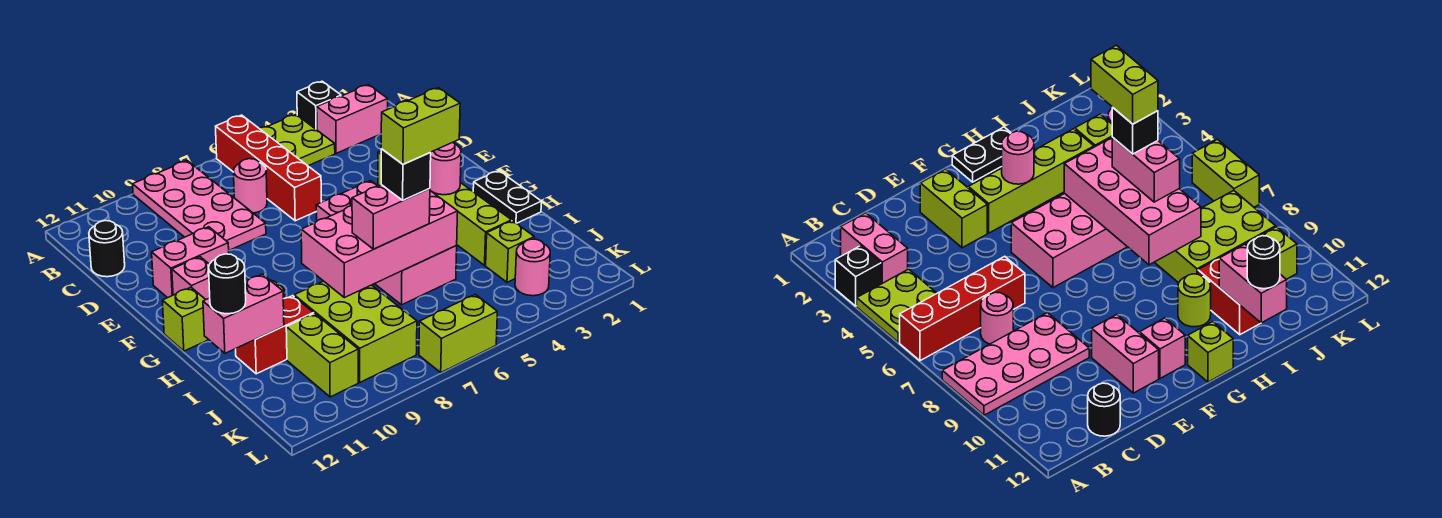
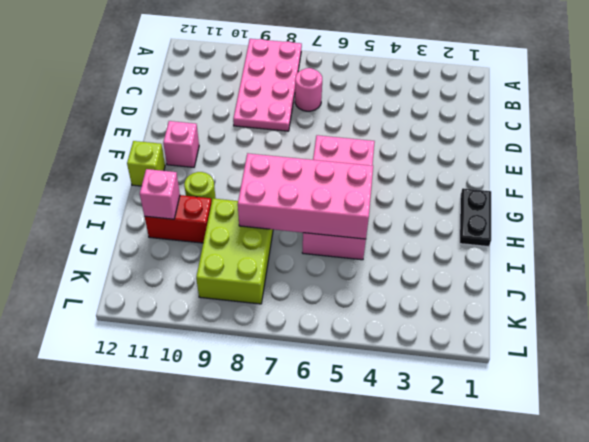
pink brick I11 level 2 -> pink brick I11:I12 level 2
none -> black brick A3 level 1
none -> lime plate A4:B5 level 1
none -> red brick A6:D6 level 1

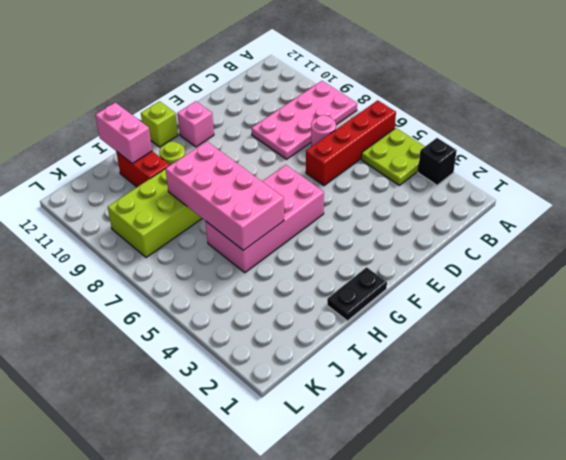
none -> pink brick B2:B3 level 1
none -> black round brick C12 level 1
none -> lime brick E2:E3 level 1

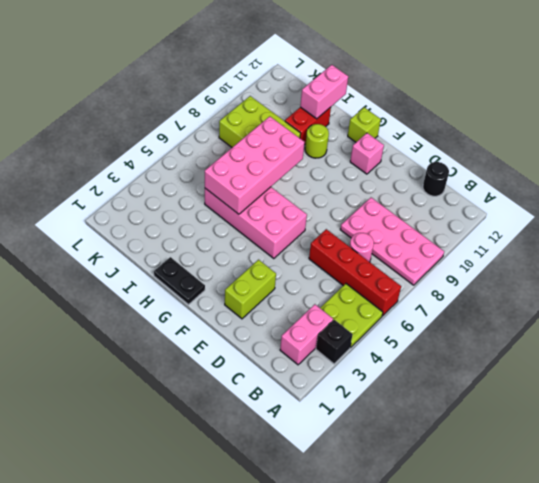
none -> pink brick E10:E11 level 1
none -> lime brick F3:I3 level 1
none -> lime brick J3 level 1

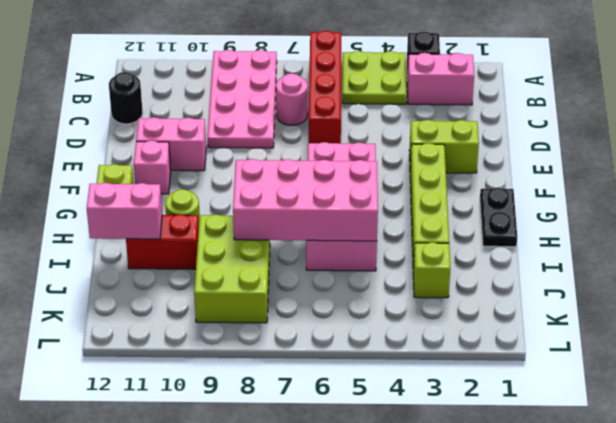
none -> lime brick J10:K10 level 1
none -> pink round brick K3 level 1
none -> lime brick L6:L7 level 1

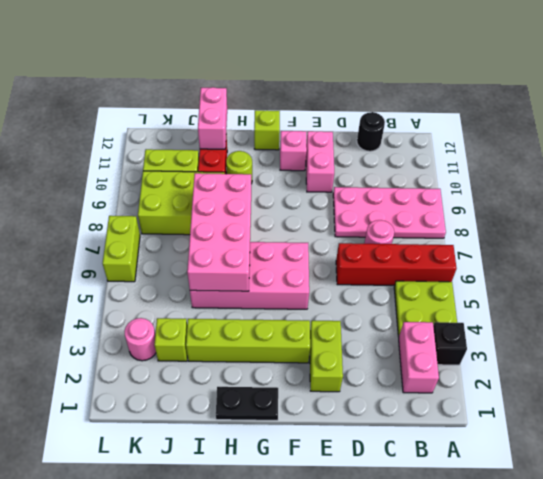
none -> pink round brick G3 level 2
none -> pink brick I6:I7 level 3
none -> black round brick I12 level 3

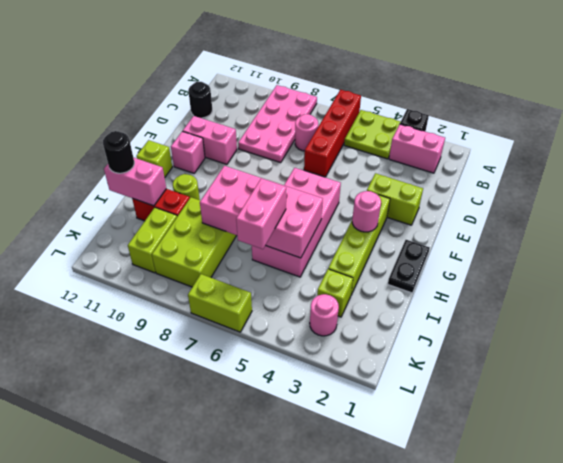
pink brick I6:J6 level 3 -> pink brick I6:I7 level 3
none -> black brick I6 level 4
none -> lime brick I5:I6 level 5

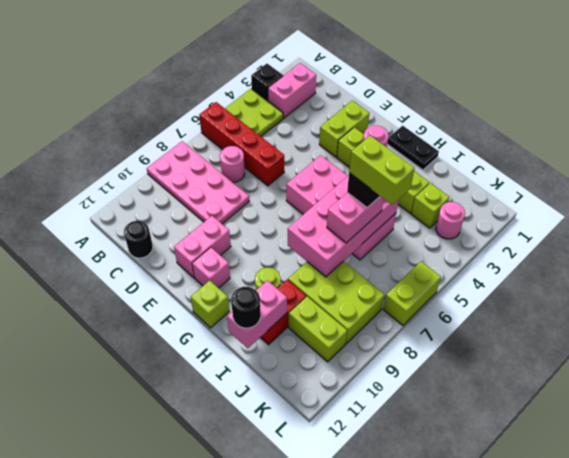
lime brick I6:J6 level 5 -> lime brick I5:I6 level 5

